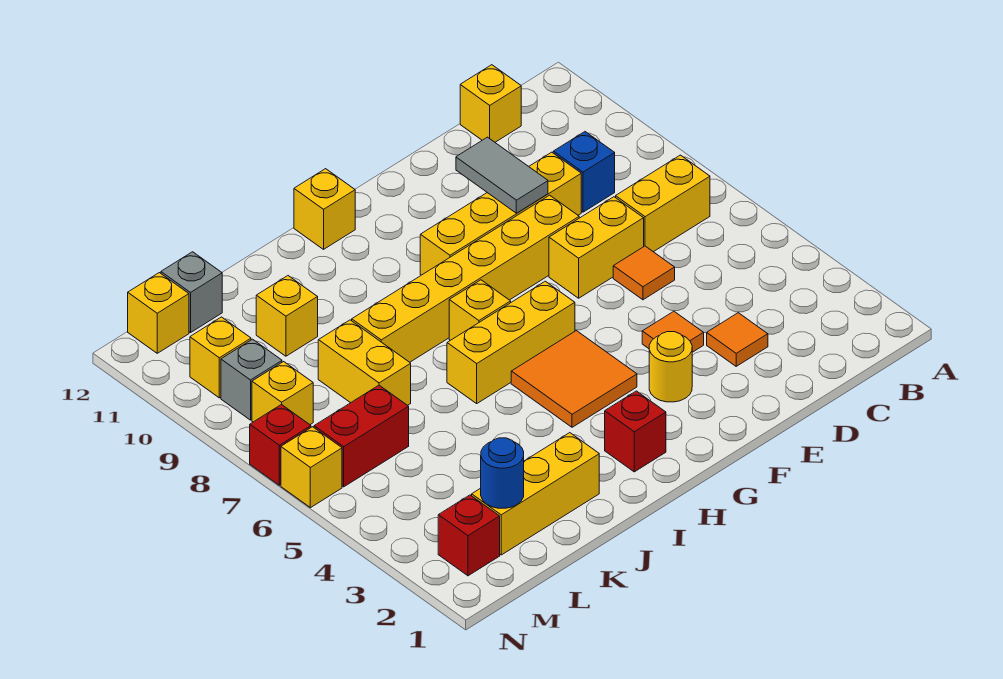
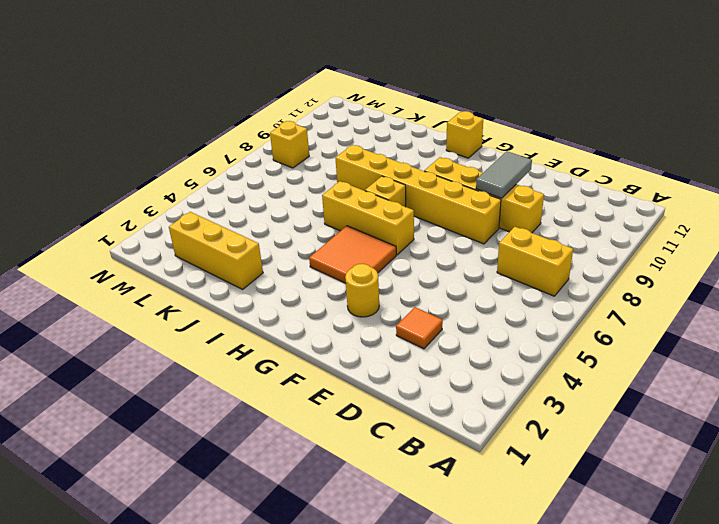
none -> blue brick C9 level 1
none -> yellow brick C12 level 1
none -> orange tile D6 level 1

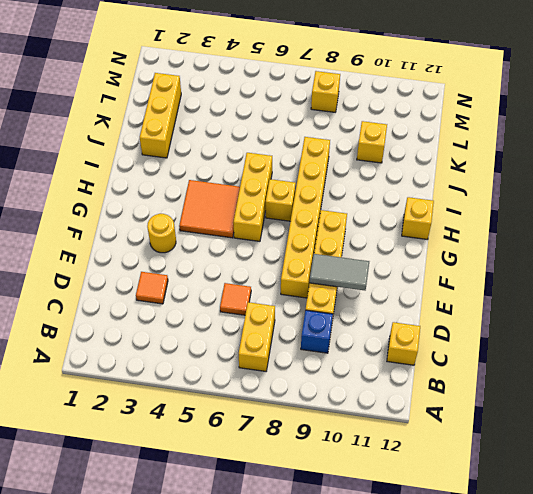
none -> yellow brick D7:E7 level 1
none -> orange tile E4 level 1
none -> red brick H2 level 1

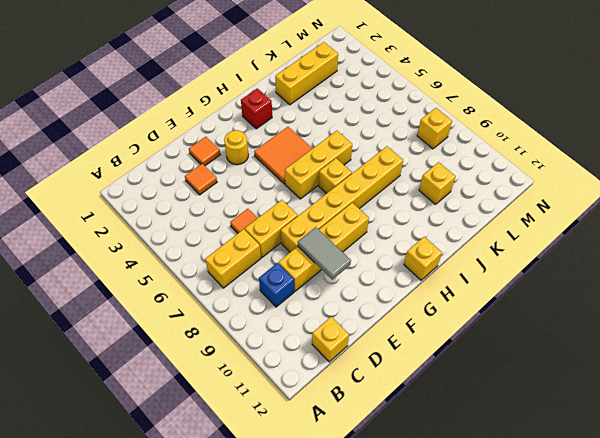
orange tile E2 level 1 -> orange tile E4 level 1
none -> yellow brick K7:K8 level 1
none -> red brick L6:M6 level 1
none -> grey brick L12 level 1

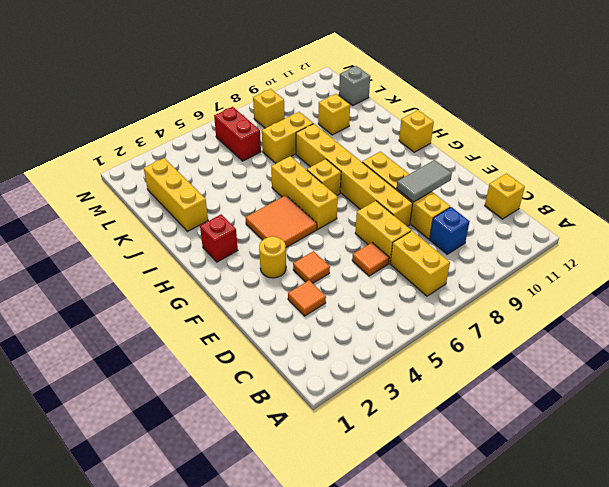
none -> red brick M2 level 1
none -> grey brick M9 level 1
none -> yellow brick M10 level 1

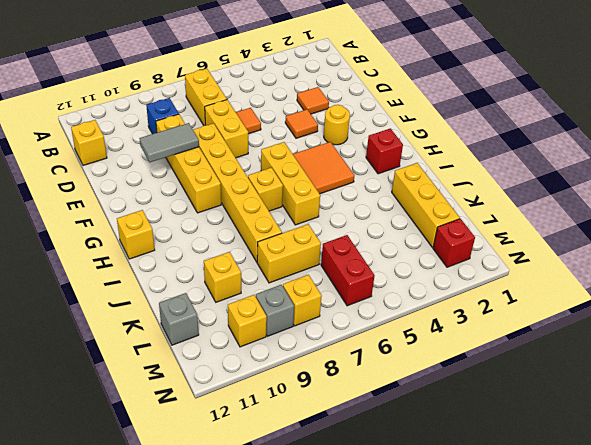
none -> yellow brick M12 level 1
none -> yellow brick N6 level 1
none -> red brick N7 level 1

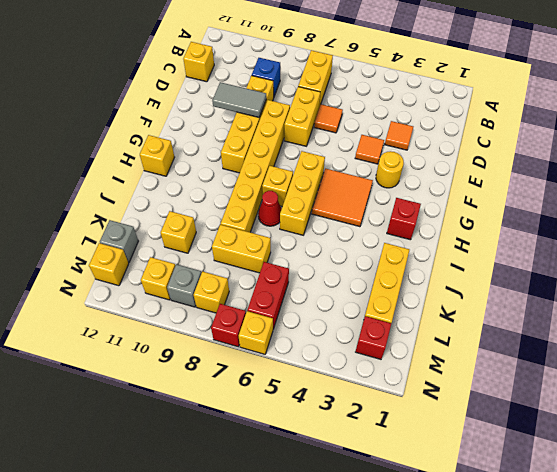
red cone I7 level 1 -> none
none -> blue round brick L2 level 2

